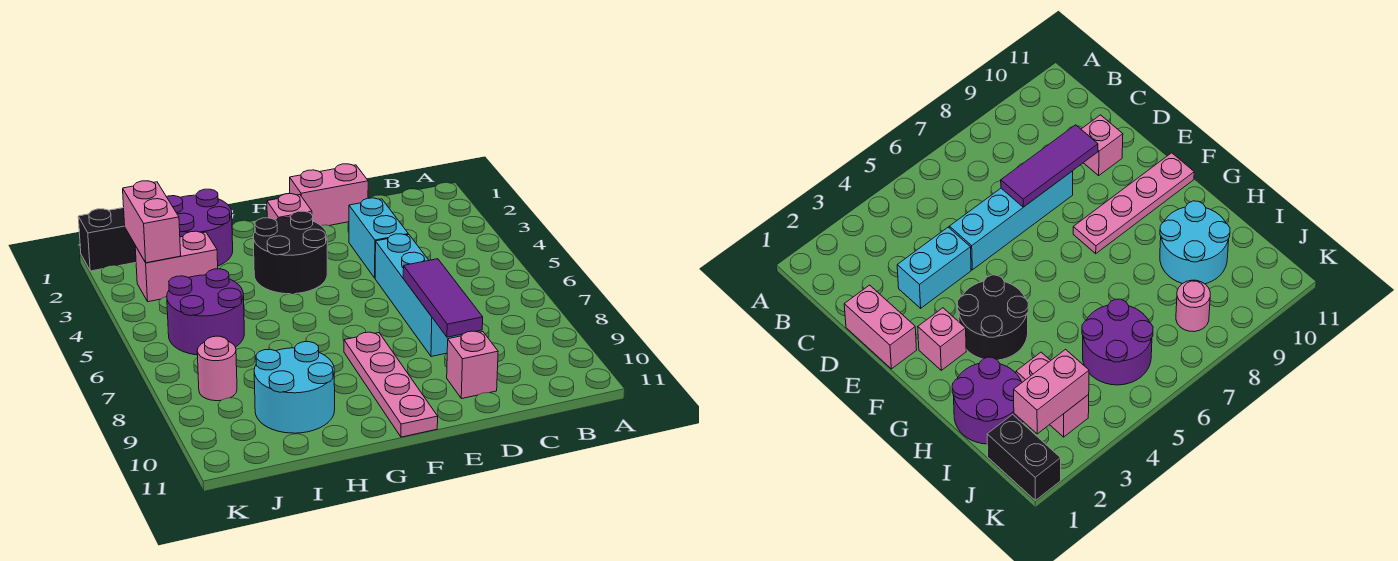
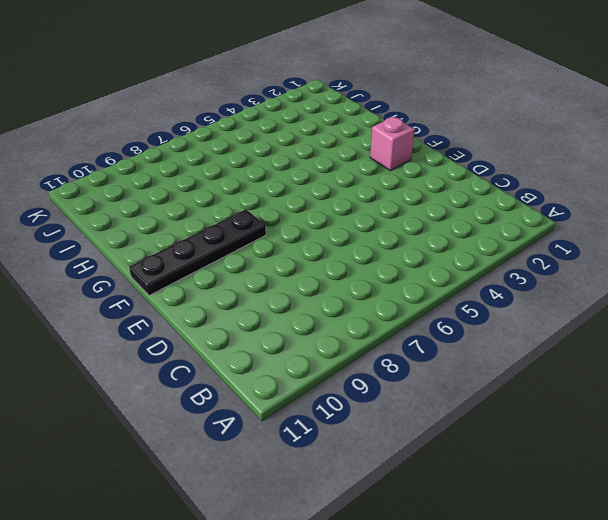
black plate F8:F11 level 1 -> pink plate F8:F11 level 1
none -> pink brick D1:E1 level 1
none -> cyan brick D3:D4 level 1
none -> cyan brick D5:D8 level 1

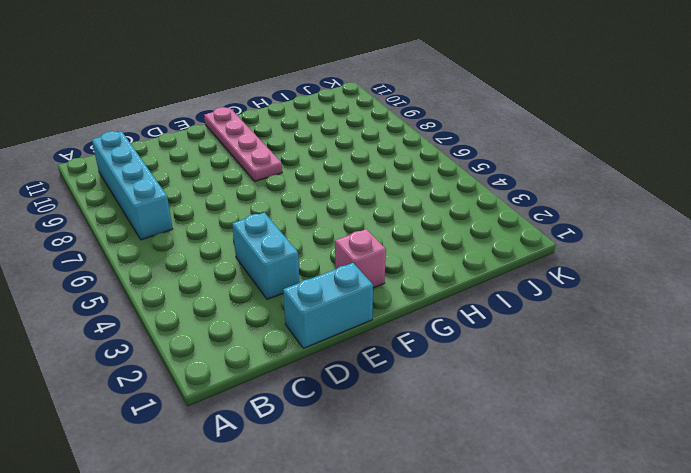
cyan brick B7:B10 level 1 -> cyan brick D5:D8 level 1
cyan brick D1:E1 level 1 -> pink brick D1:E1 level 1
none -> pink brick D10 level 1
none -> black round brick F3:G4 level 1
none -> purple round brick H1:I2 level 1

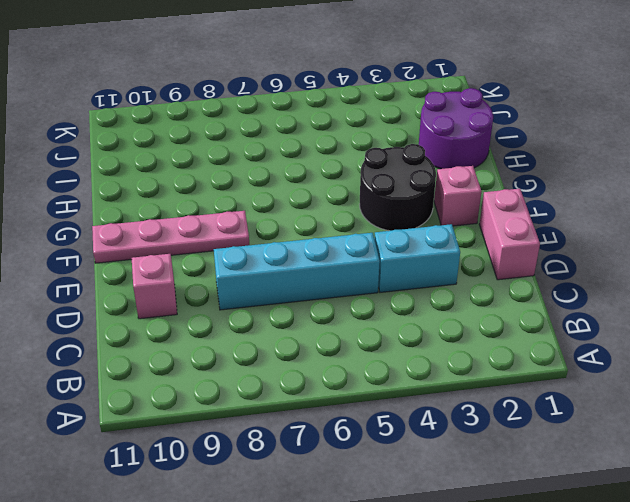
none -> cyan round brick H9:I10 level 1
none -> pink brick I3:J3 level 1
none -> purple round brick I5:J6 level 1

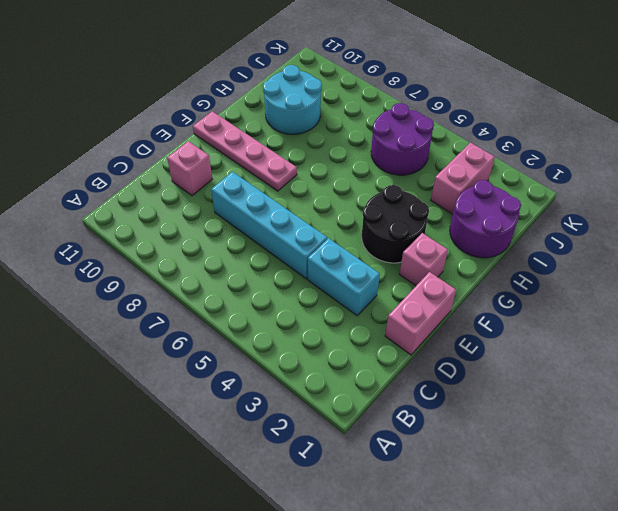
none -> black brick J1:K1 level 1
none -> pink round brick J8 level 1
none -> purple tile D7:D9 level 2

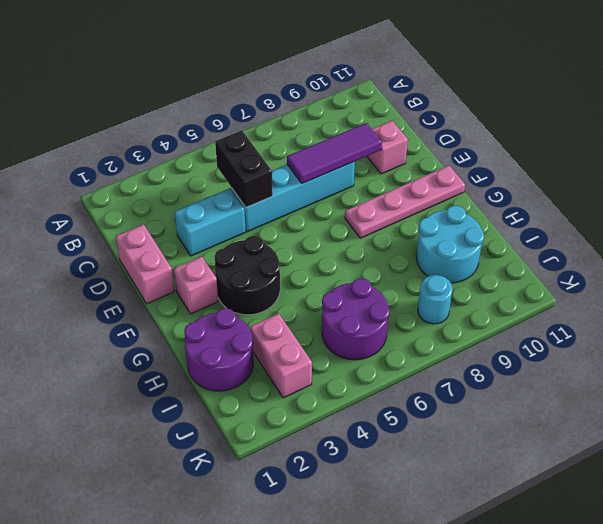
black brick C5:D5 level 2 -> black brick J1:K1 level 1
cyan round brick J8 level 1 -> pink round brick J8 level 1
none -> pink brick J2:J3 level 2

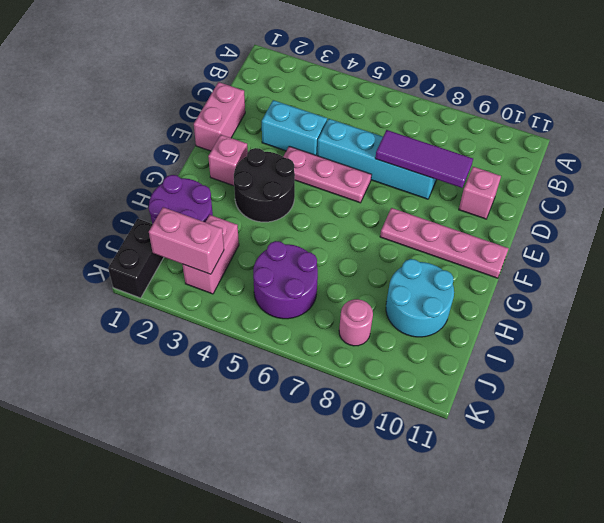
pink plate E4:E6 level 1 -> none

